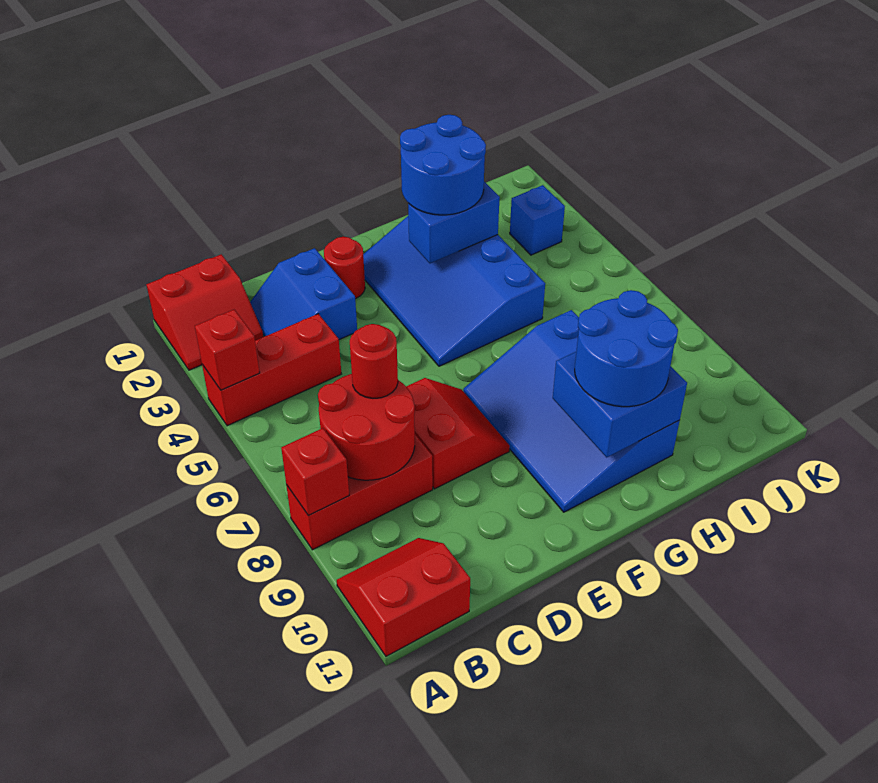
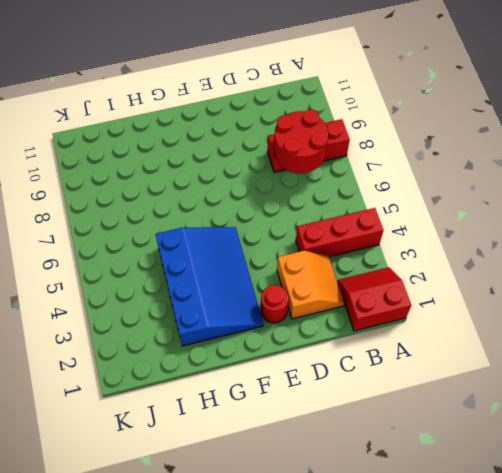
orange slope C2:D3 level 1 top D -> blue slope C2:D3 level 1 top D
none -> red slope A10:B11 level 1 top 11
none -> red slope D7:E8 level 1 top D
none -> blue slope F7:H10 level 1 top H

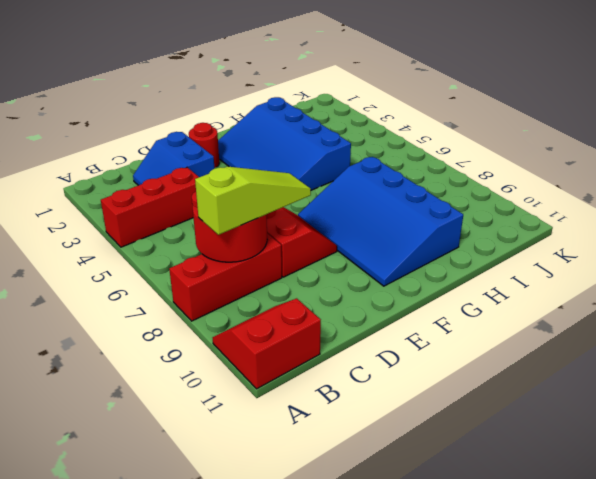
lime slope B8:D8 level 3 top B -> none
none -> red slope A1:B2 level 1 top 1
none -> blue brick J3 level 1
none -> red brick A4 level 2

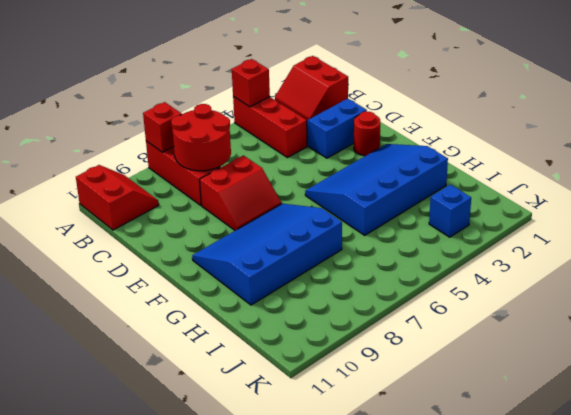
none -> blue brick G3:H3 level 2
none -> blue brick G9:H10 level 2
none -> red round brick C7 level 3

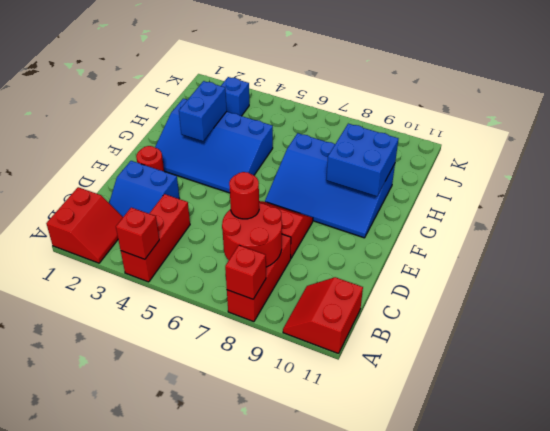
none -> blue round brick G2:H3 level 3
none -> blue round brick G9:H10 level 3

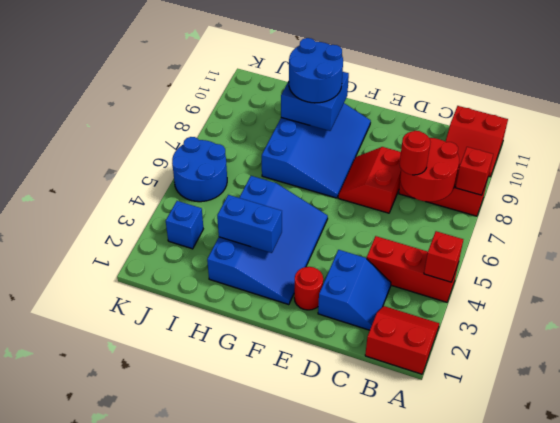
blue round brick J5:K6 level 1 -> blue round brick G2:H3 level 3

